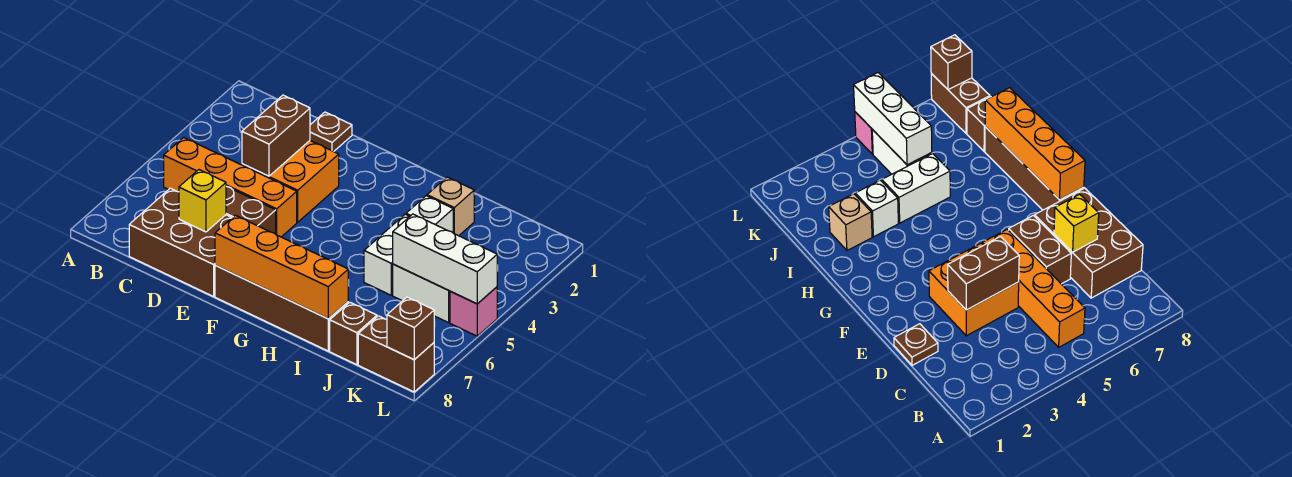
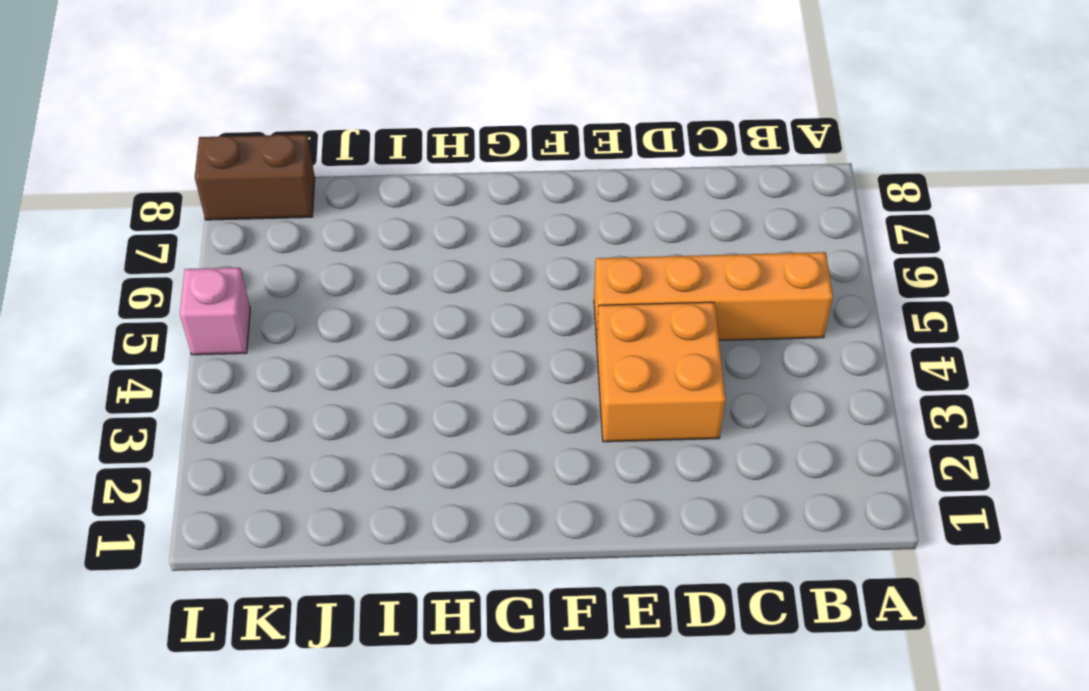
none -> brown brick C7:E8 level 1
none -> brown plate D1 level 1
none -> brown brick D6:E6 level 1

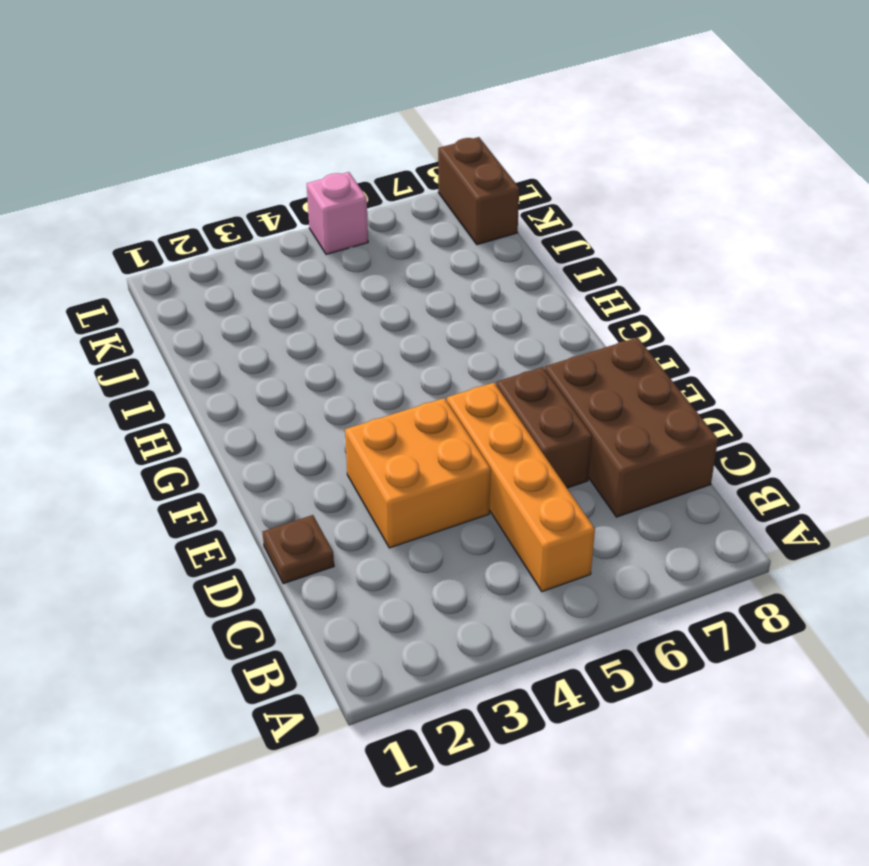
none -> brown brick F8:I8 level 1
none -> tan brick I2 level 1
none -> white brick I3 level 1

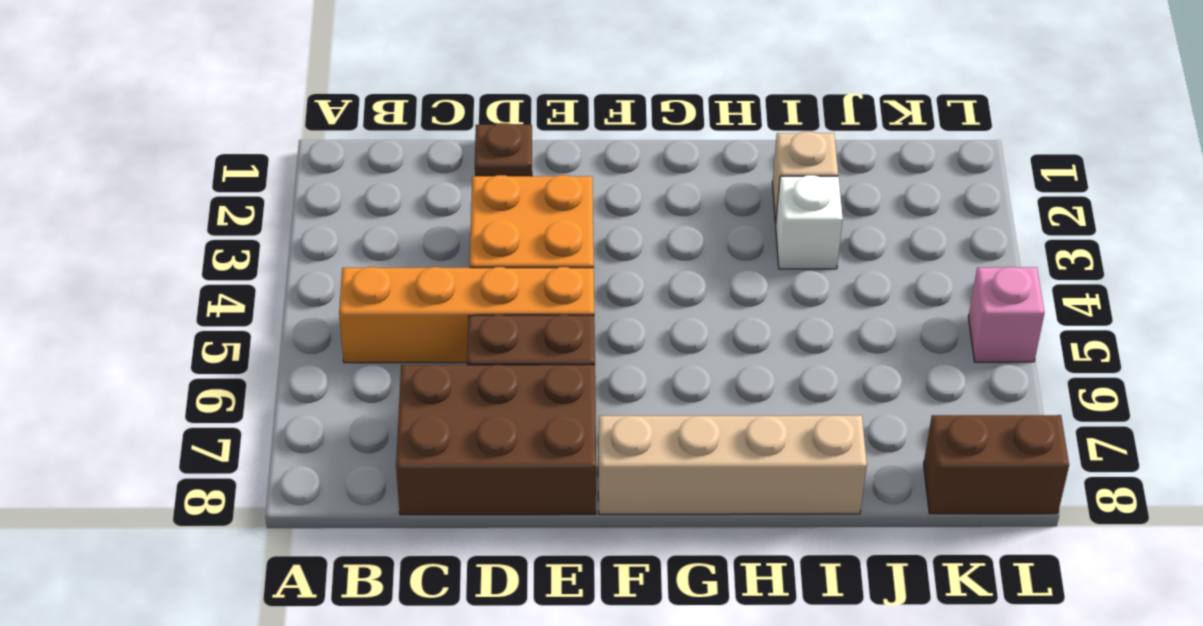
tan brick F8:I8 level 1 -> brown brick F8:I8 level 1
none -> white brick I4:I5 level 1
none -> white brick J5:K5 level 1
none -> brown brick J8 level 1

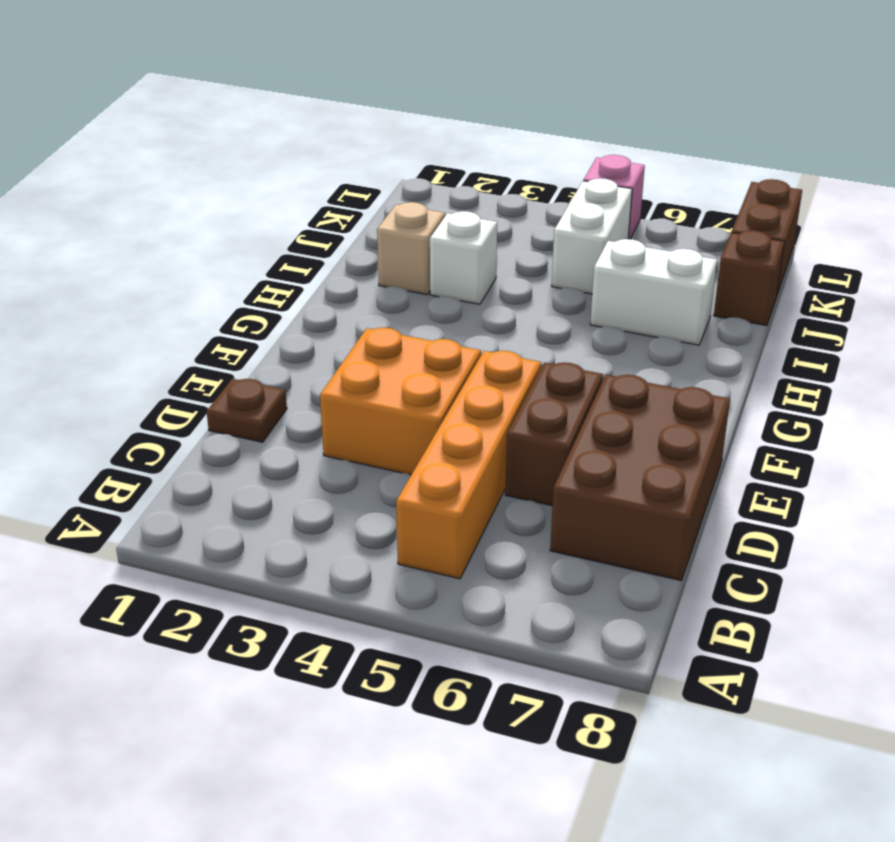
white brick I6:I7 level 1 -> white brick I4:I5 level 1
none -> brown brick F8:I8 level 1
none -> brown brick D3:D4 level 2
none -> yellow brick D7 level 2

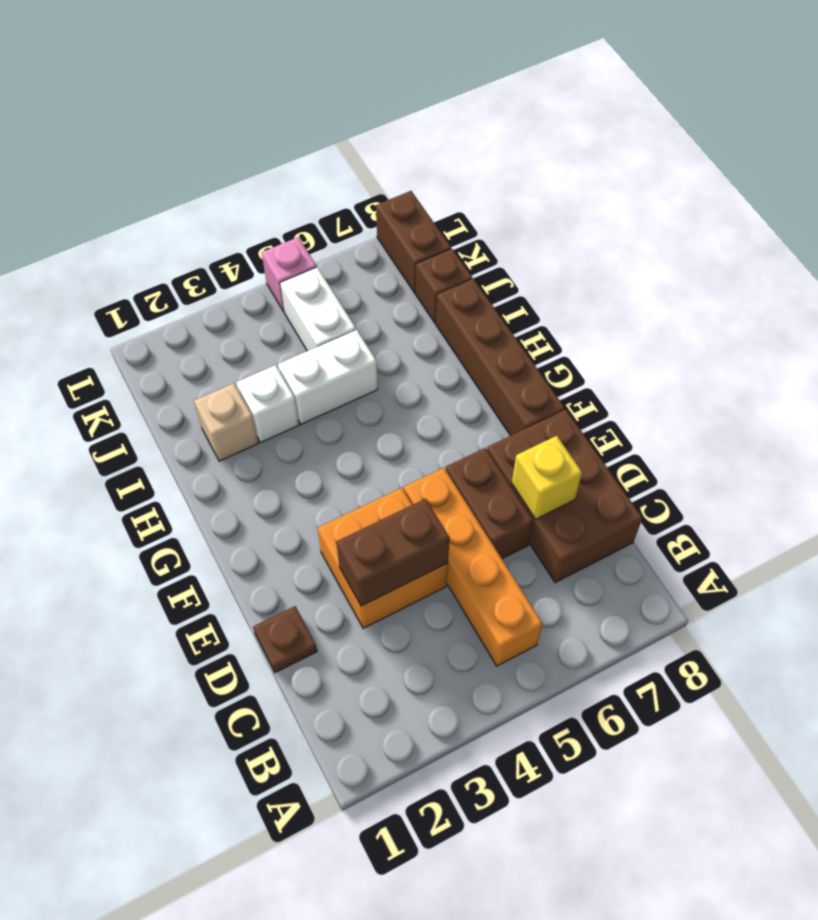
none -> orange brick F8:I8 level 2
none -> white brick J5:L5 level 2
none -> brown brick L8 level 2

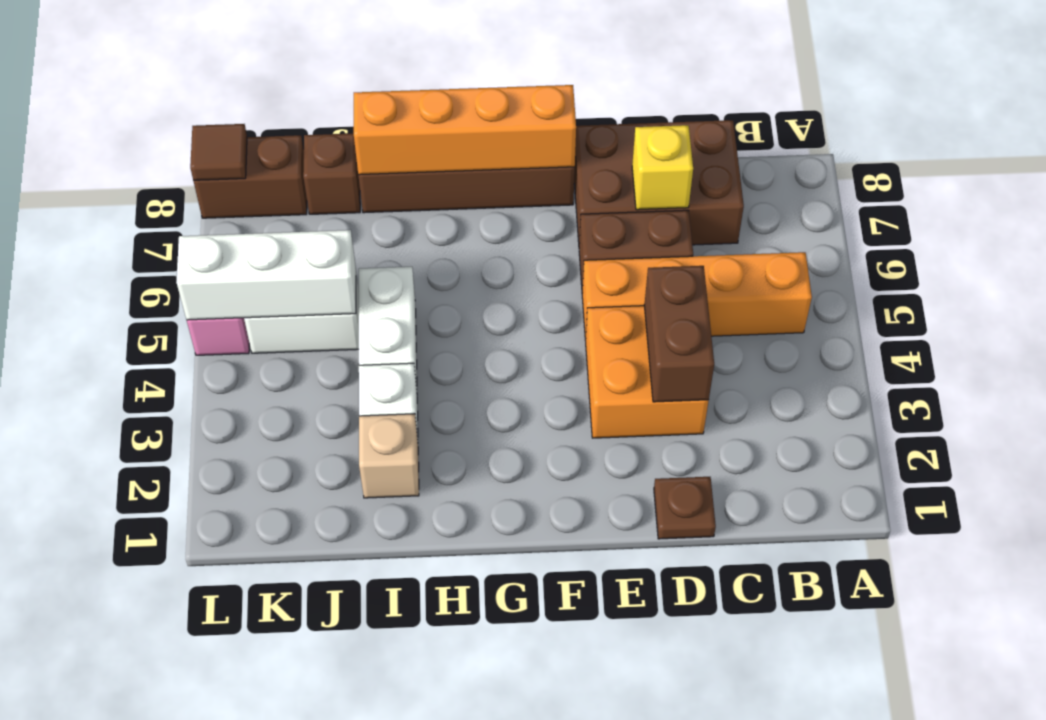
brown tile L8 level 2 -> brown brick L8 level 2

